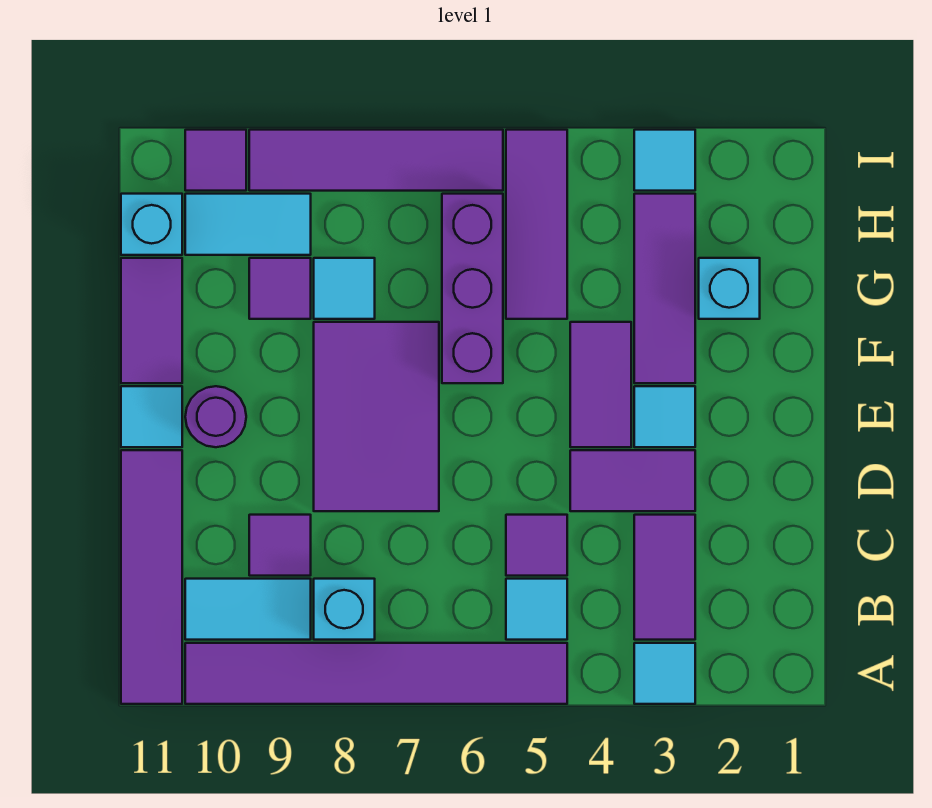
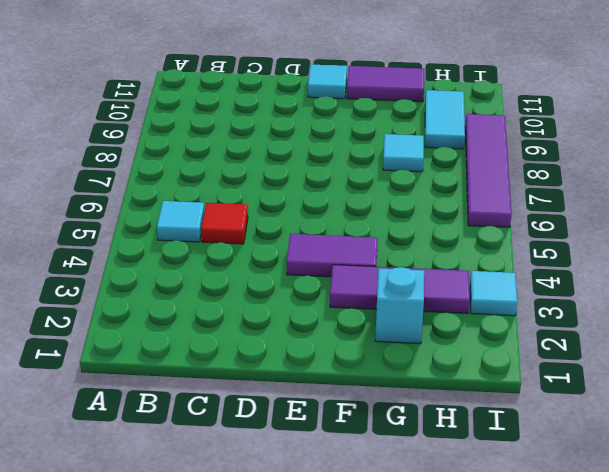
red tile C5 level 1 -> purple tile C5 level 1
none -> cyan tile A3 level 1
none -> purple tile A5:A10 level 1
none -> purple tile A11:D11 level 1

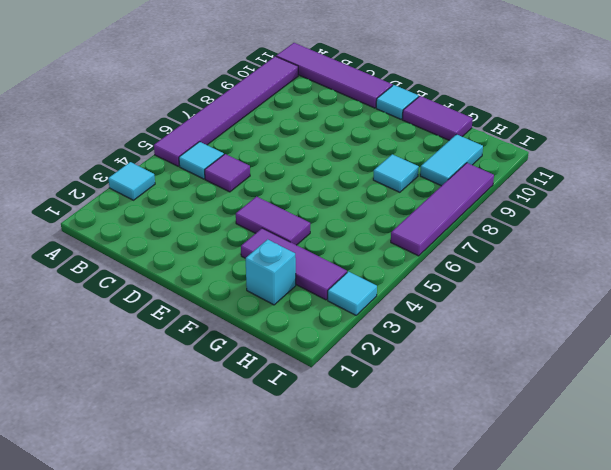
none -> purple tile B3:C3 level 1
none -> cyan brick B8 level 1
none -> cyan tile B9:B10 level 1

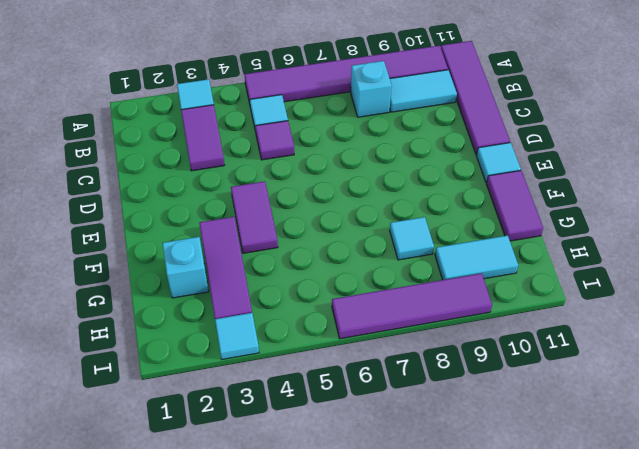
none -> purple tile C9 level 1
none -> purple tile D3:D4 level 1
none -> purple tile D7:F8 level 1

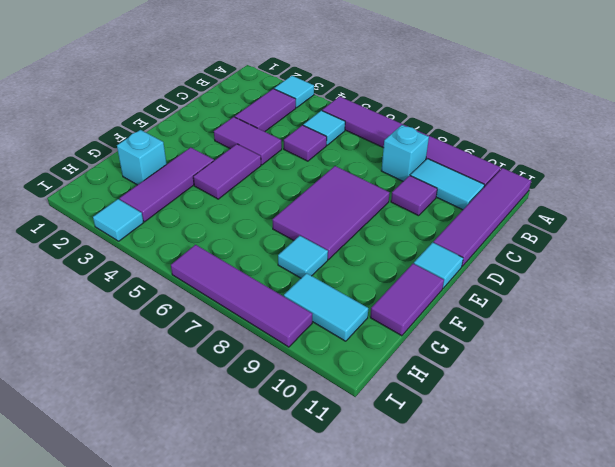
none -> cyan tile E3 level 1
none -> purple round brick E10 level 1
none -> purple brick F6:H6 level 1

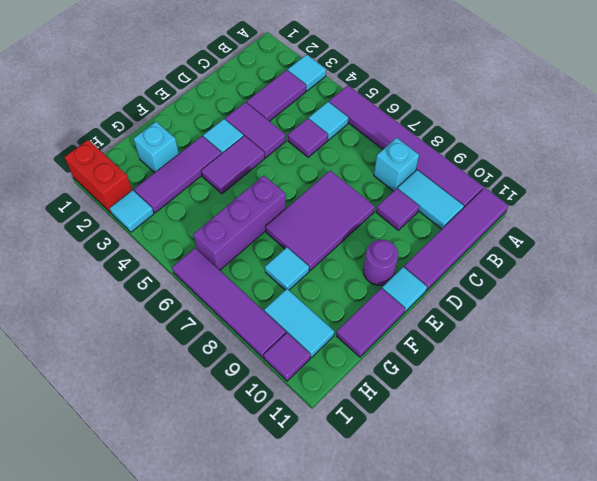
red brick I1:I2 level 1 -> none
none -> purple tile G5:I5 level 1
none -> purple tile G9 level 1
none -> cyan brick H11 level 1

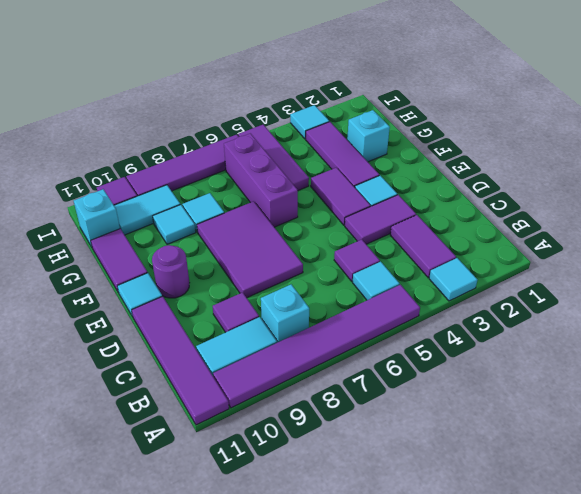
cyan tile G9 level 1 -> purple tile G9 level 1

